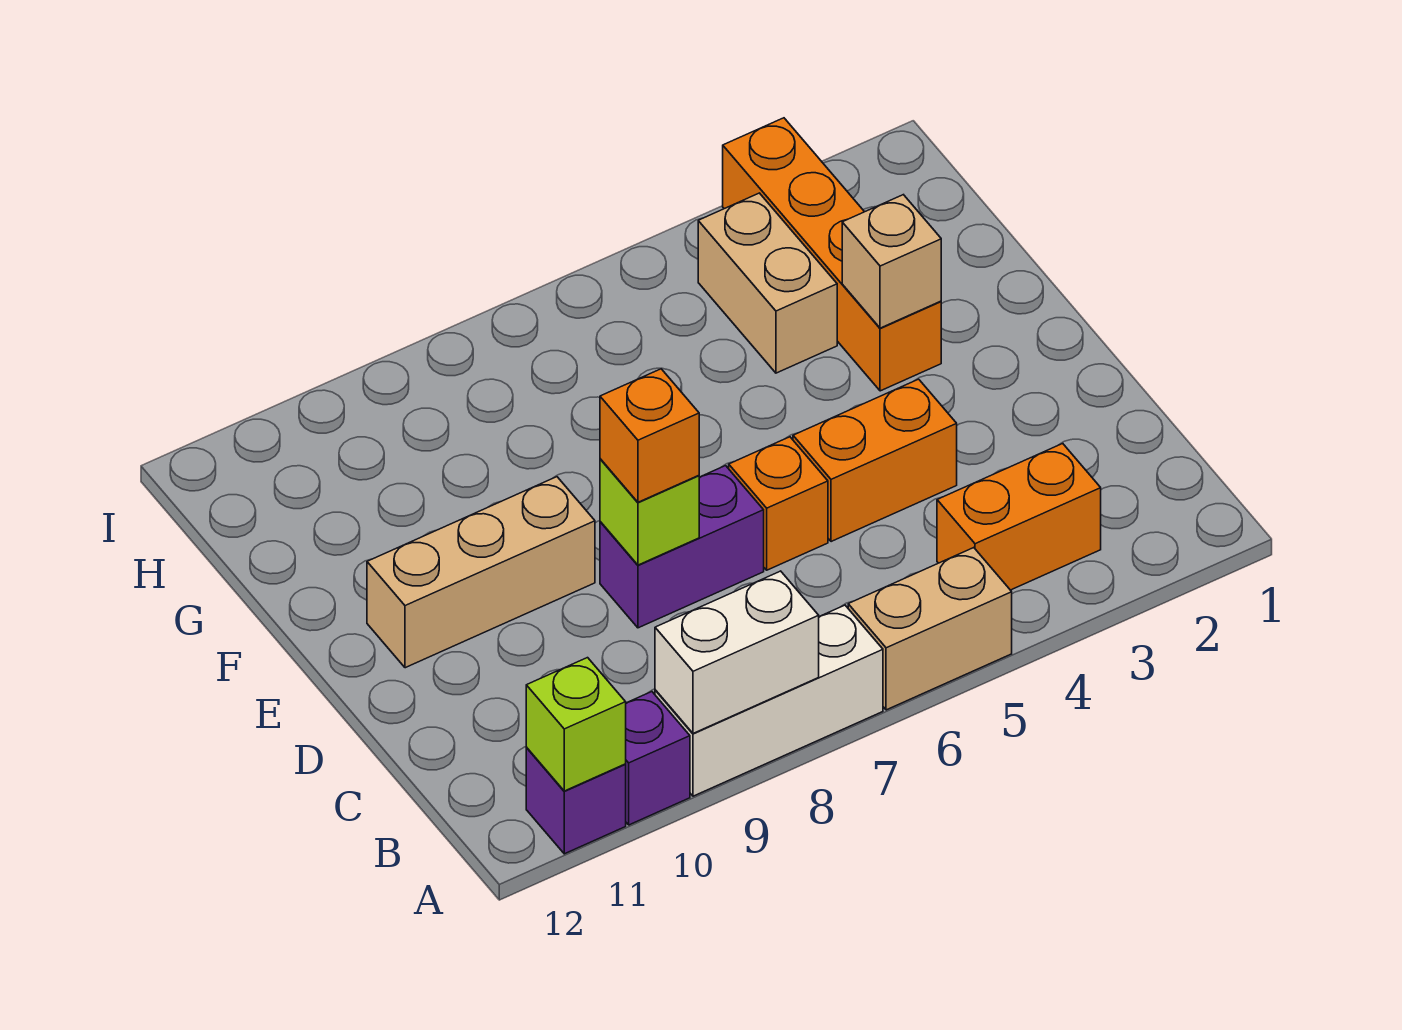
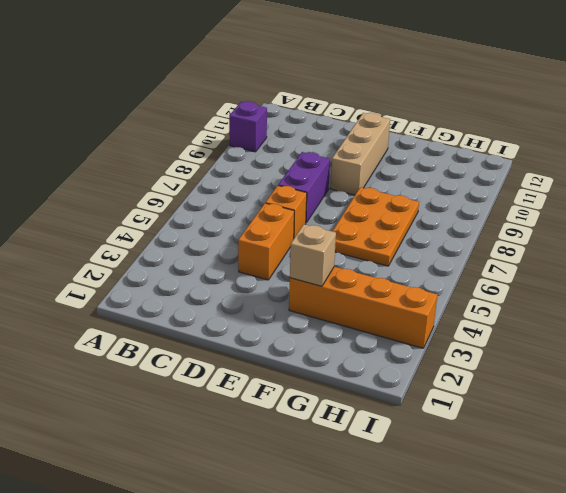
orange plate F6:G8 level 1 -> none
none -> tan brick A5:A6 level 1
none -> white brick A7:A9 level 1
none -> purple brick A11 level 1

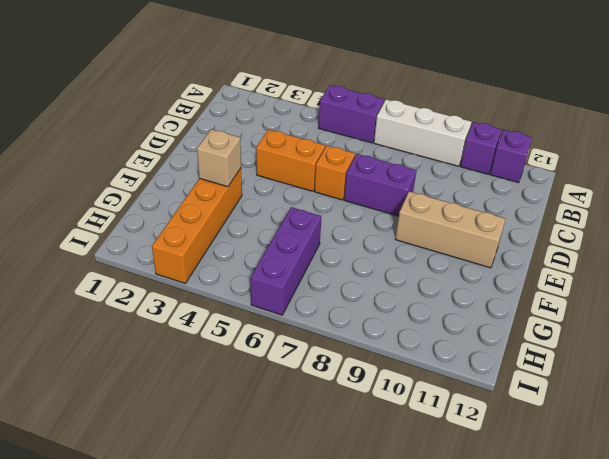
purple brick A5:A6 level 1 -> tan brick A5:A6 level 1
purple brick G6:I6 level 1 -> none
none -> orange brick B3:B4 level 1
none -> tan brick G4:H4 level 1
none -> white brick A8:A9 level 2

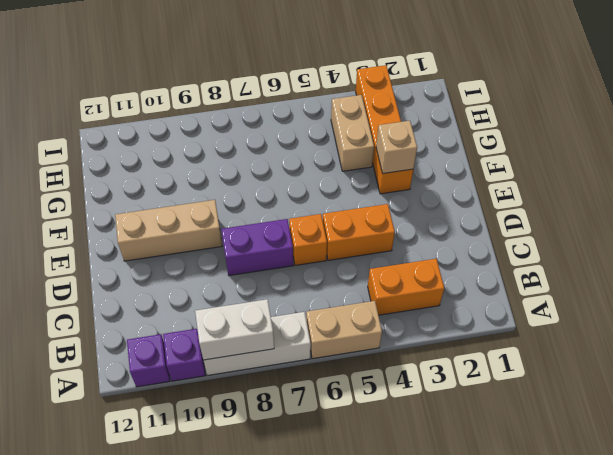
none -> lime brick A11 level 2
none -> lime brick D8 level 2
none -> orange brick D8 level 3

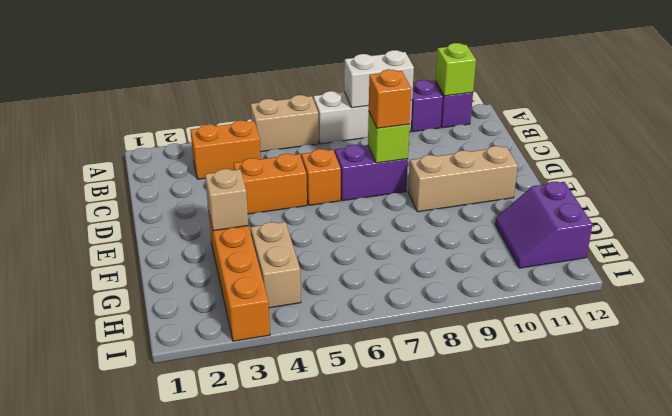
purple slope G11:H12 level 1 top 12 -> none

